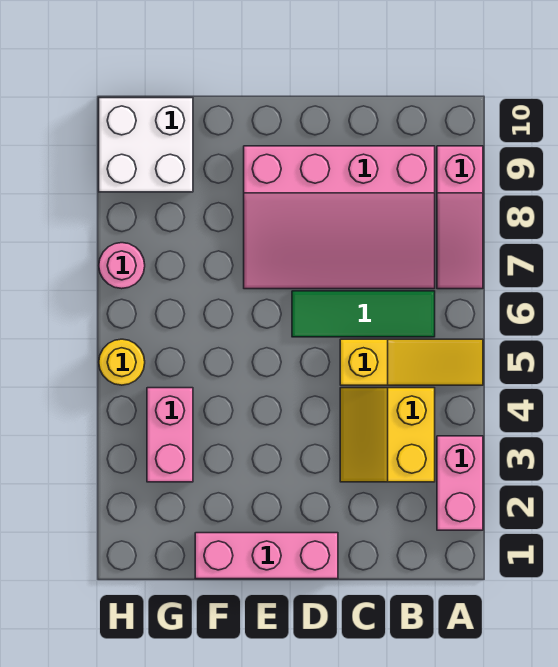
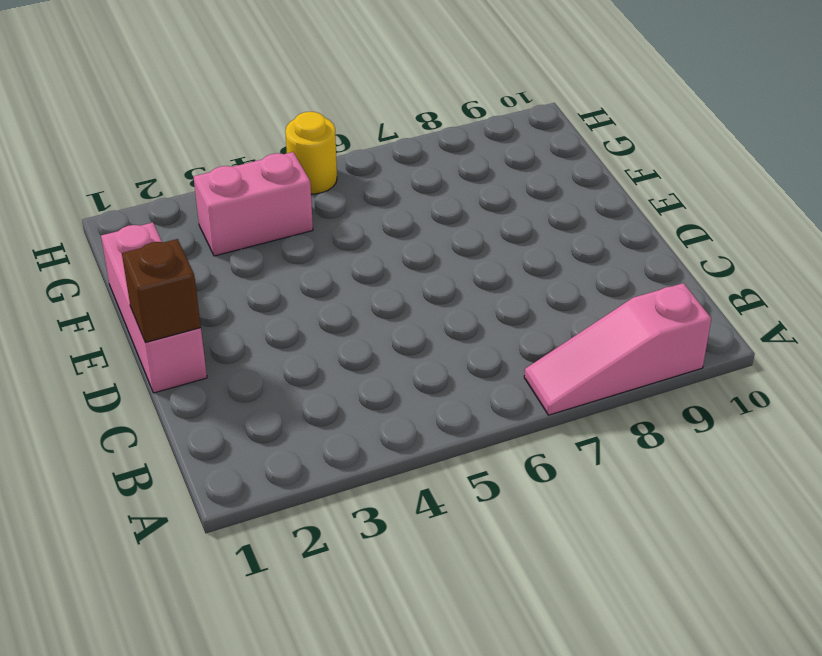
brown brick D1 level 2 -> none
none -> pink brick A2:A3 level 1
none -> yellow slope A5:C5 level 1 top C

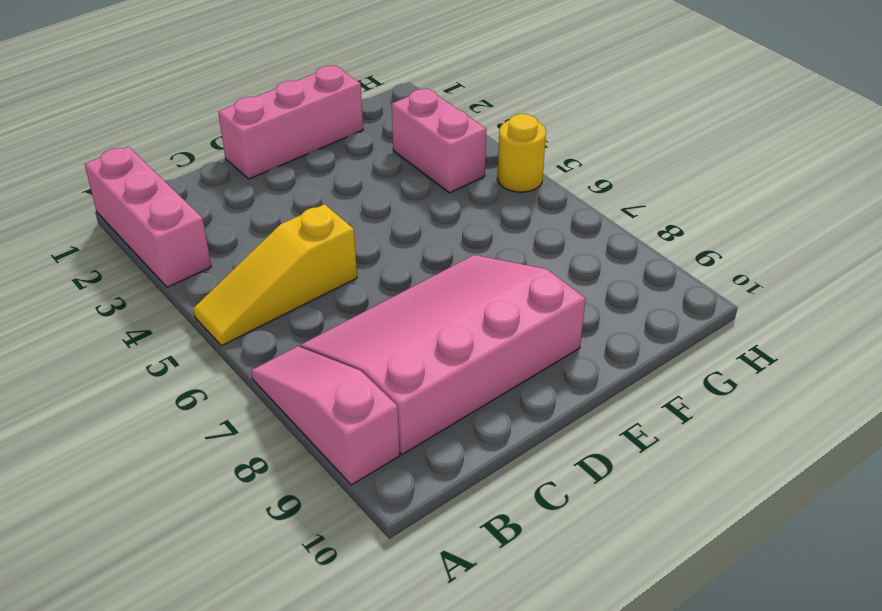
pink brick A1:A3 level 1 -> pink brick A2:A3 level 1
none -> yellow slope B3:C4 level 1 top B
none -> green tile B6:D6 level 1

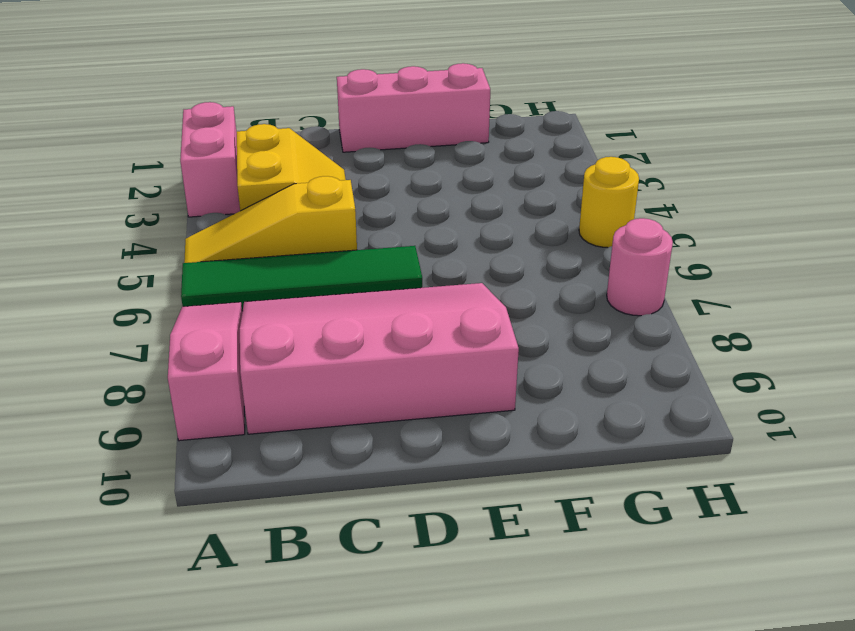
green tile A6:D6 level 1 -> green tile B6:D6 level 1
none -> pink brick G3:G4 level 1
none -> white brick G9:H10 level 1

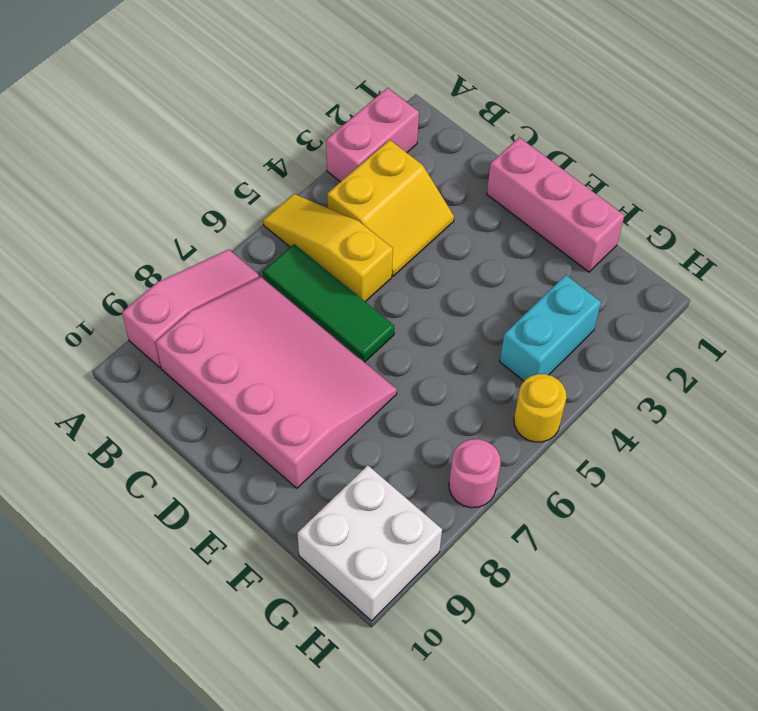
cyan brick G3:G4 level 1 -> pink brick G3:G4 level 1

